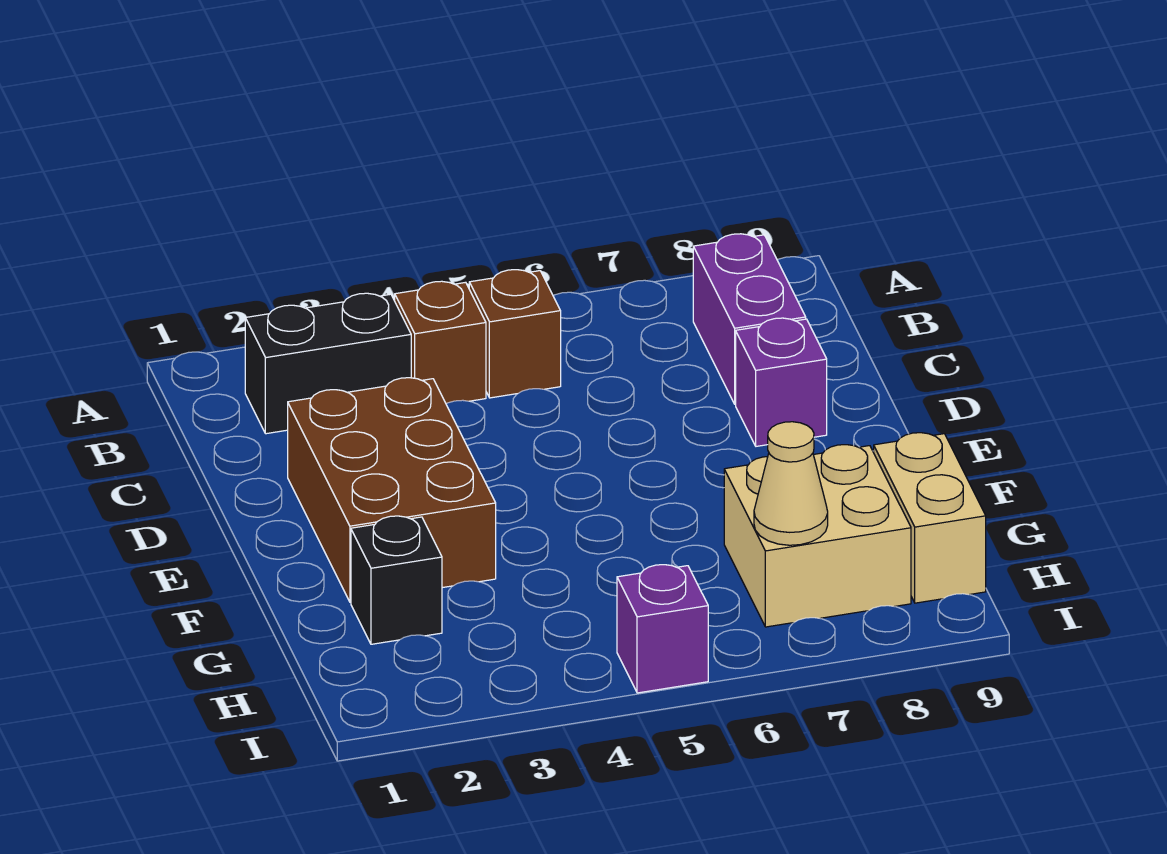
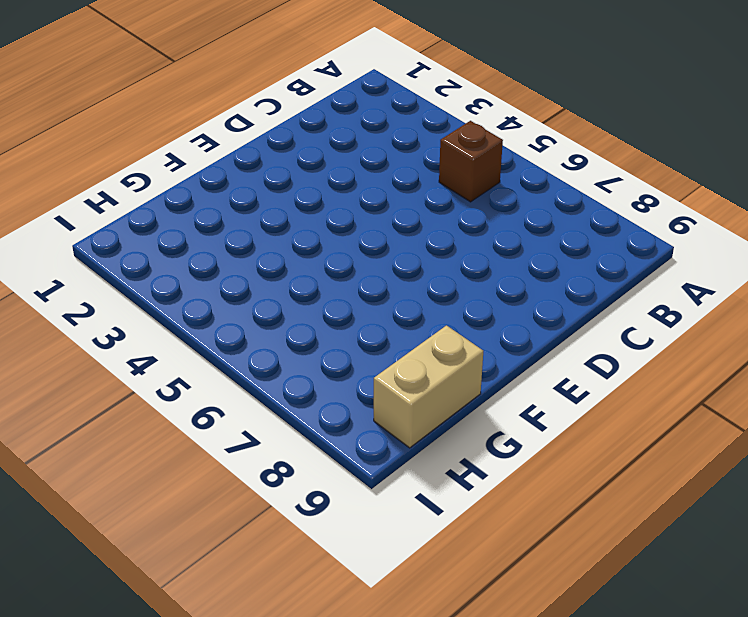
none -> black brick B2:B3 level 1
none -> brown brick B4 level 1

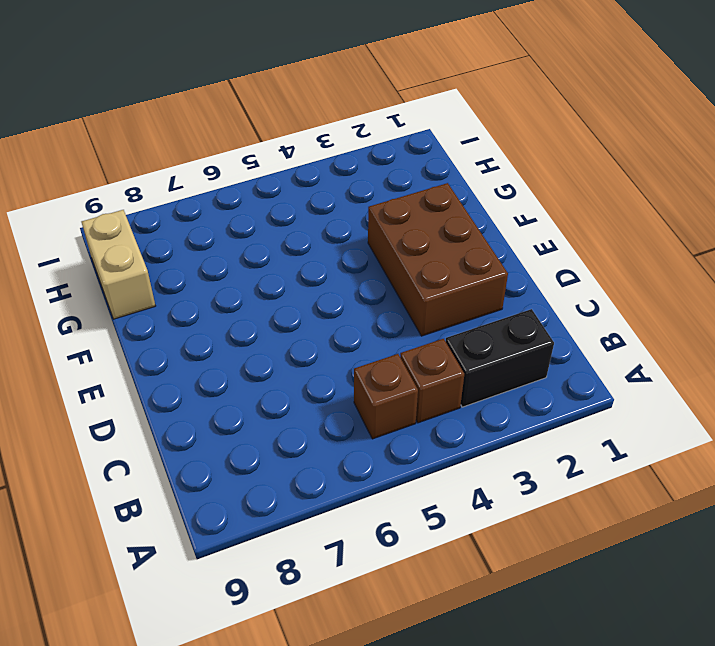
none -> purple brick B8:C8 level 1
none -> purple brick D8 level 1

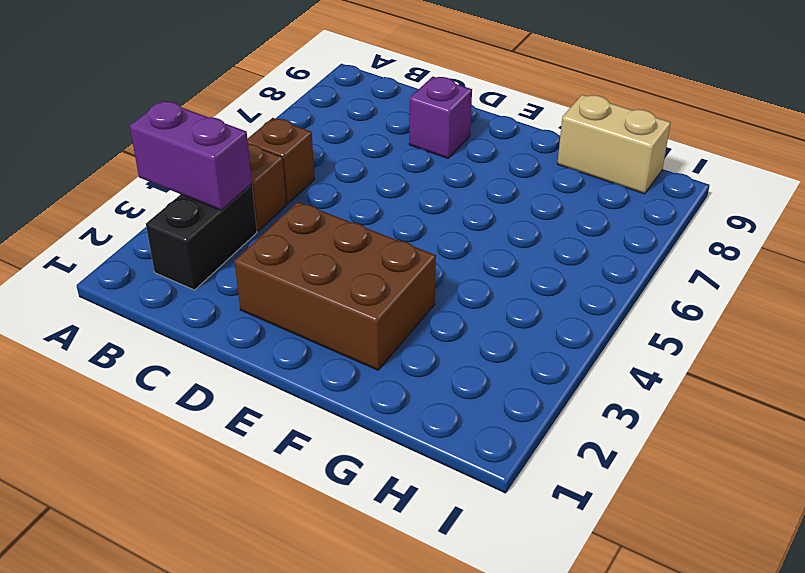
purple brick A3:B3 level 2 -> purple brick B8:C8 level 1
none -> black brick G2 level 1
none -> tan brick G7:H8 level 1

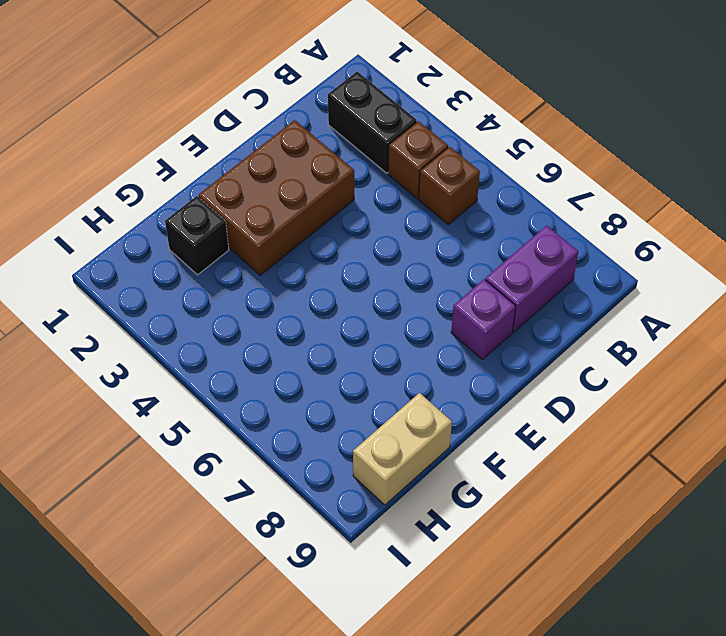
none -> tan brick G7:H8 level 1
none -> purple brick I5 level 1

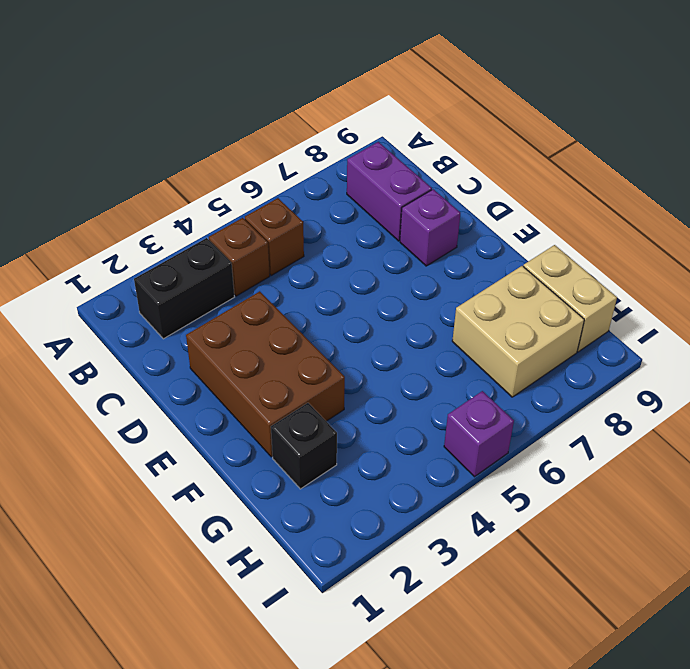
none -> tan cone H7 level 2

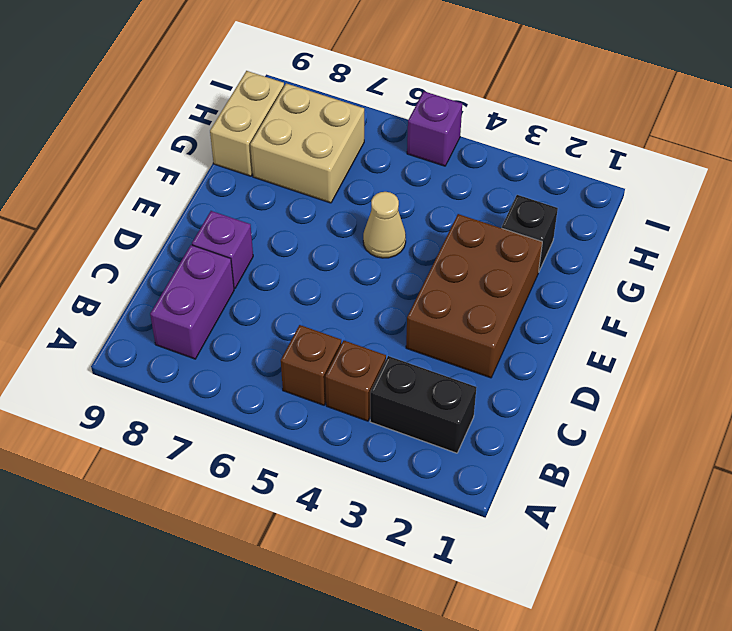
tan cone F5 level 1 -> tan cone H7 level 2

